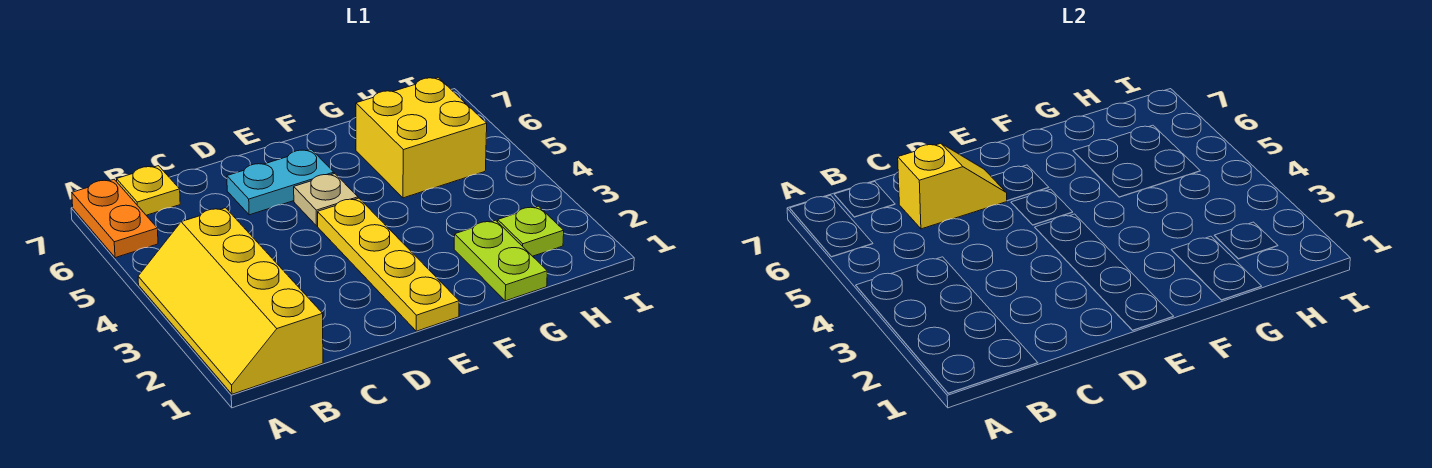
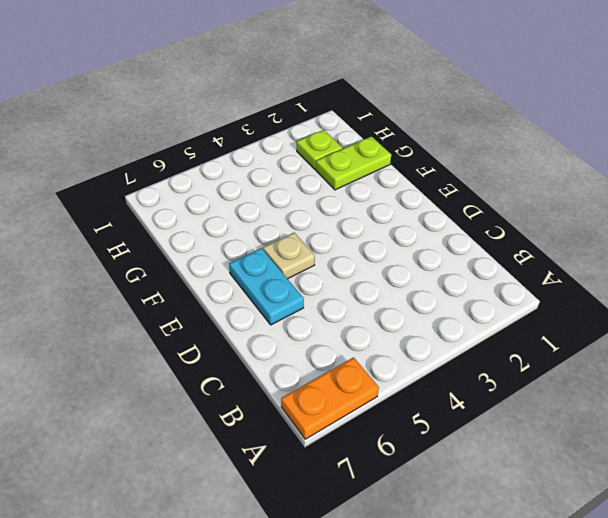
none -> yellow slope A1:B4 level 1 top B
none -> yellow plate B7 level 1

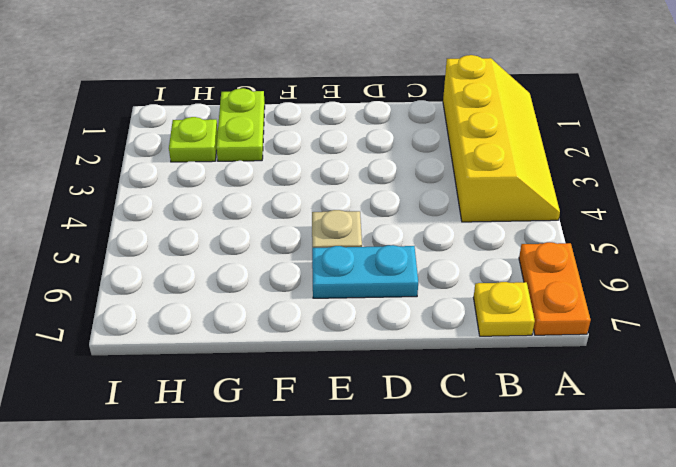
none -> yellow plate E1:E4 level 1
none -> yellow brick G5:H6 level 1

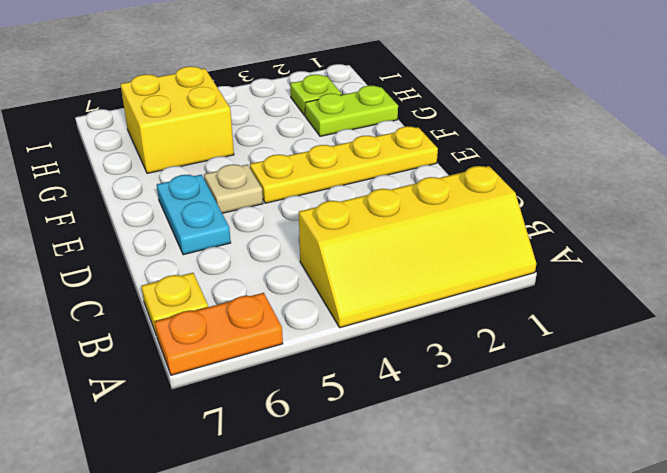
none -> yellow slope C6:D6 level 2 top C

